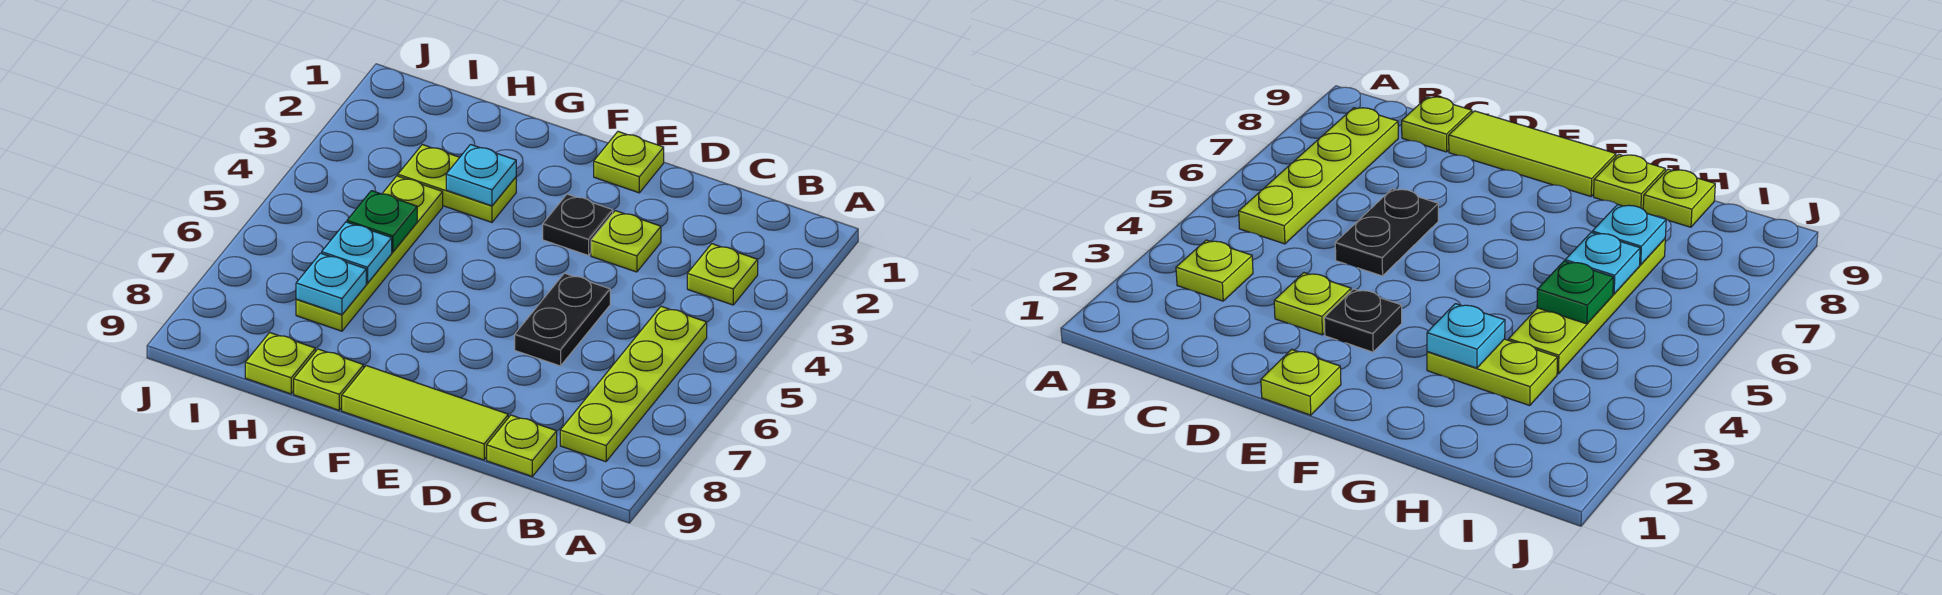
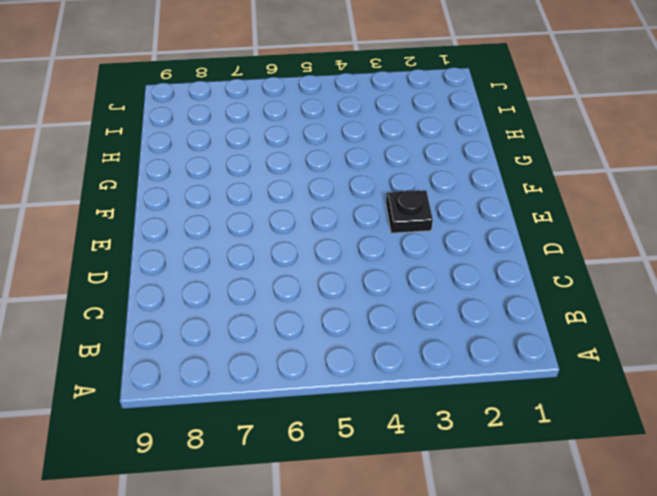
none -> lime plate B3 level 1
none -> lime plate B5:B8 level 1
none -> lime plate C9 level 1

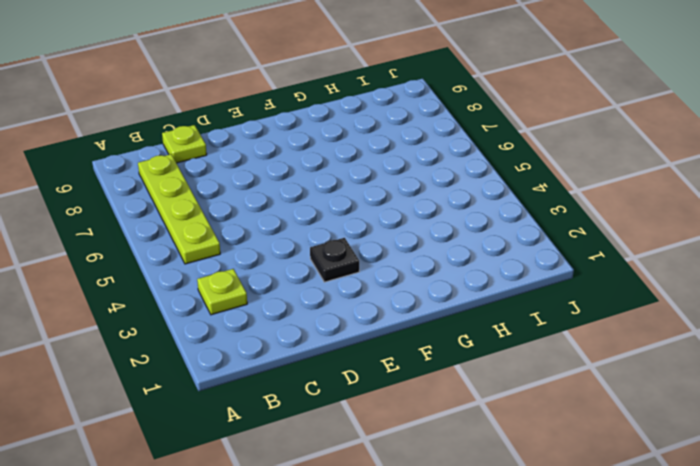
none -> lime plate D3 level 1
none -> black plate D5:D6 level 1
none -> lime tile D9:F9 level 1

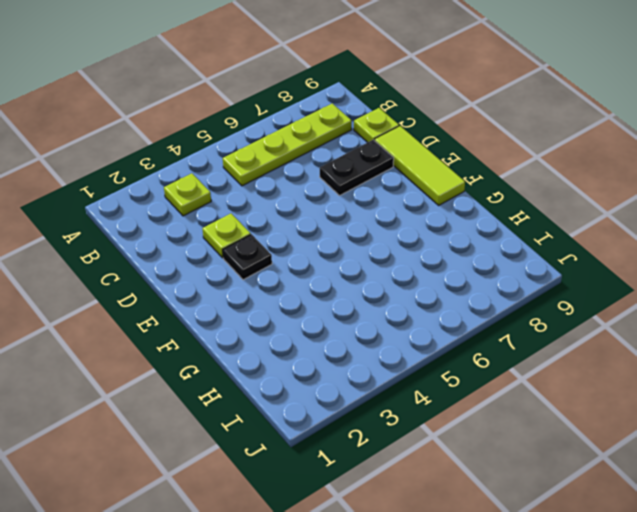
black plate D7:D8 level 1 -> black plate D5:D6 level 1
none -> lime plate E1 level 1
none -> lime plate G3:H3 level 1
none -> lime plate G9 level 1

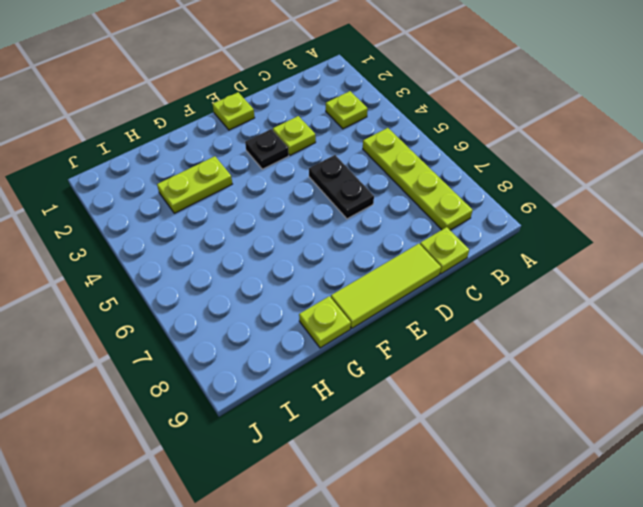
none -> lime plate H4:H7 level 1
none -> lime plate H9 level 1
none -> cyan plate G3 level 2

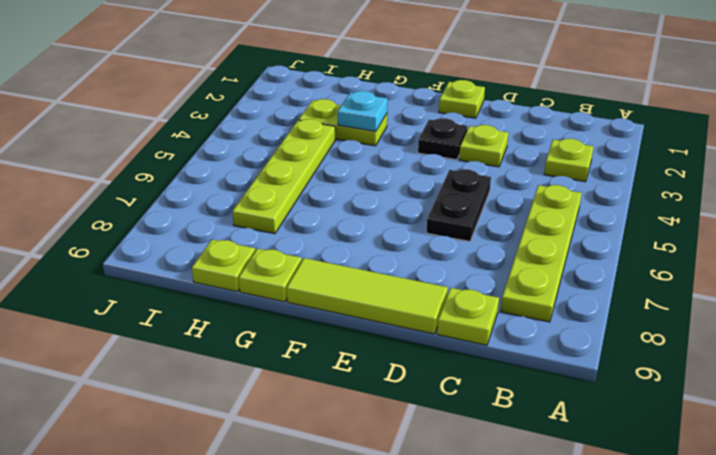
none -> green plate H5 level 2
none -> cyan plate H6 level 2
none -> cyan plate H7 level 2

